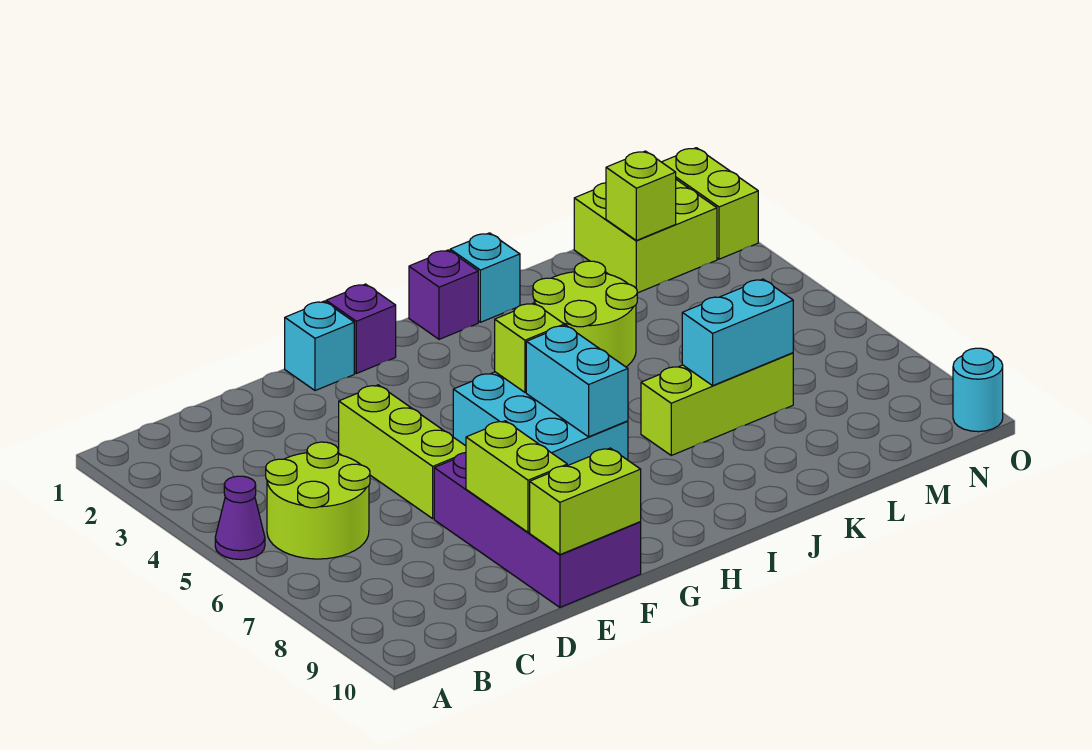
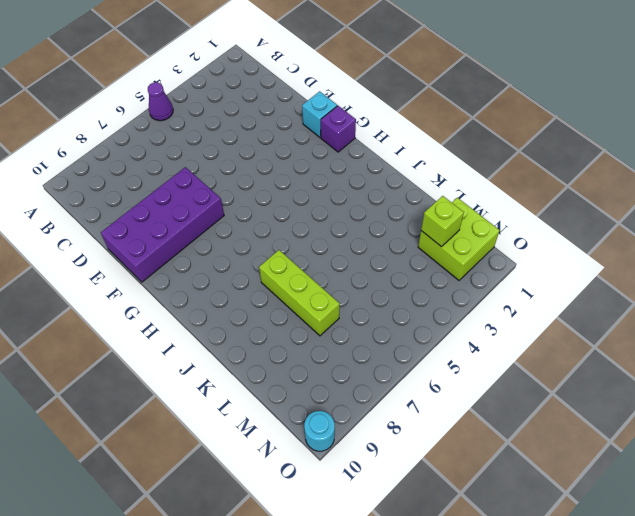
none -> lime round brick B5:C6 level 1
none -> lime brick E4:E6 level 1
none -> cyan brick G5:H7 level 1

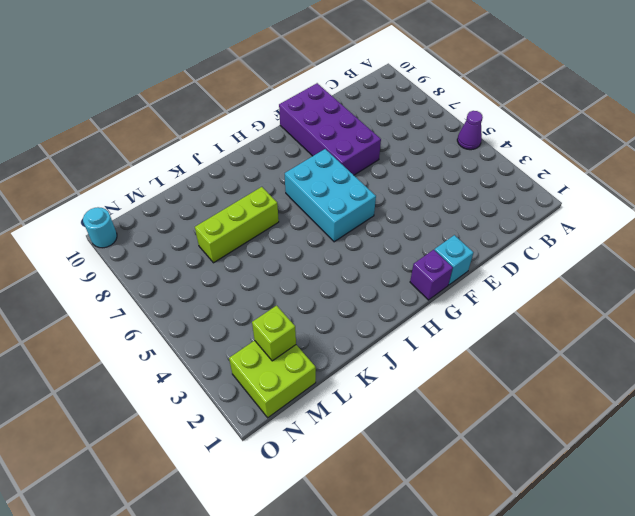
none -> lime round brick B5:C6 level 1
none -> lime brick E4:E6 level 1
none -> purple brick I1 level 1

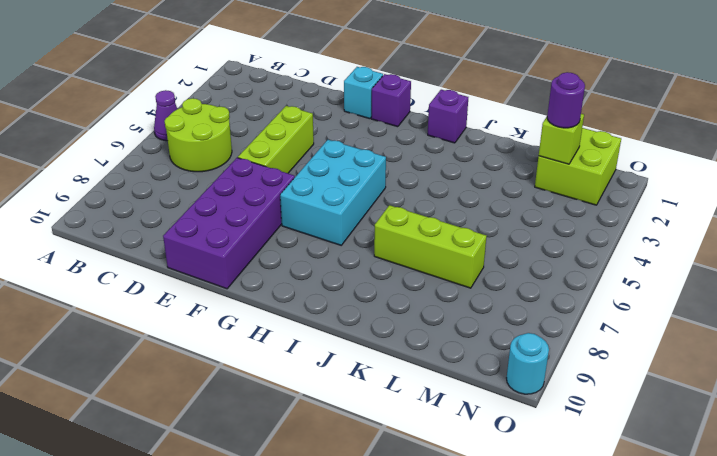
purple round brick M2 level 3 -> none
none -> cyan brick J1 level 1
none -> lime round brick J3:K4 level 1
none -> lime brick O1:O2 level 1

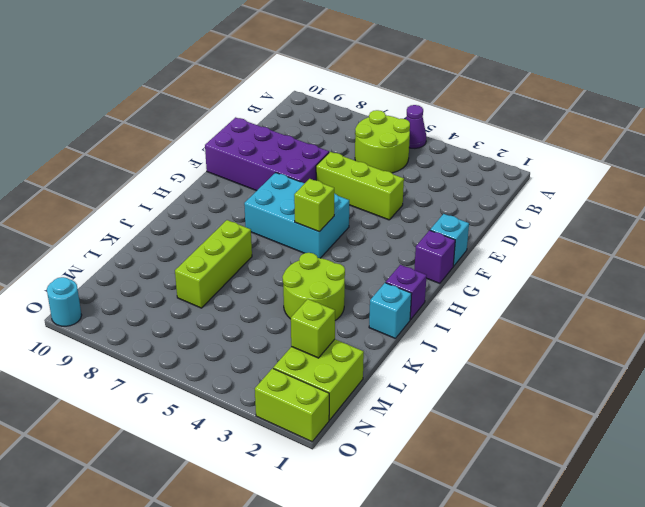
none -> lime brick E8:E9 level 2
none -> lime brick E10:F10 level 2
none -> cyan brick H6:H7 level 2

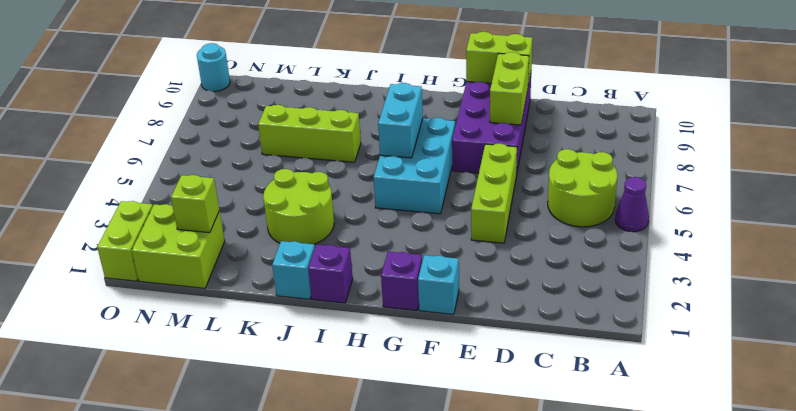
none -> lime brick H5 level 2
none -> cyan brick K7:L7 level 2

